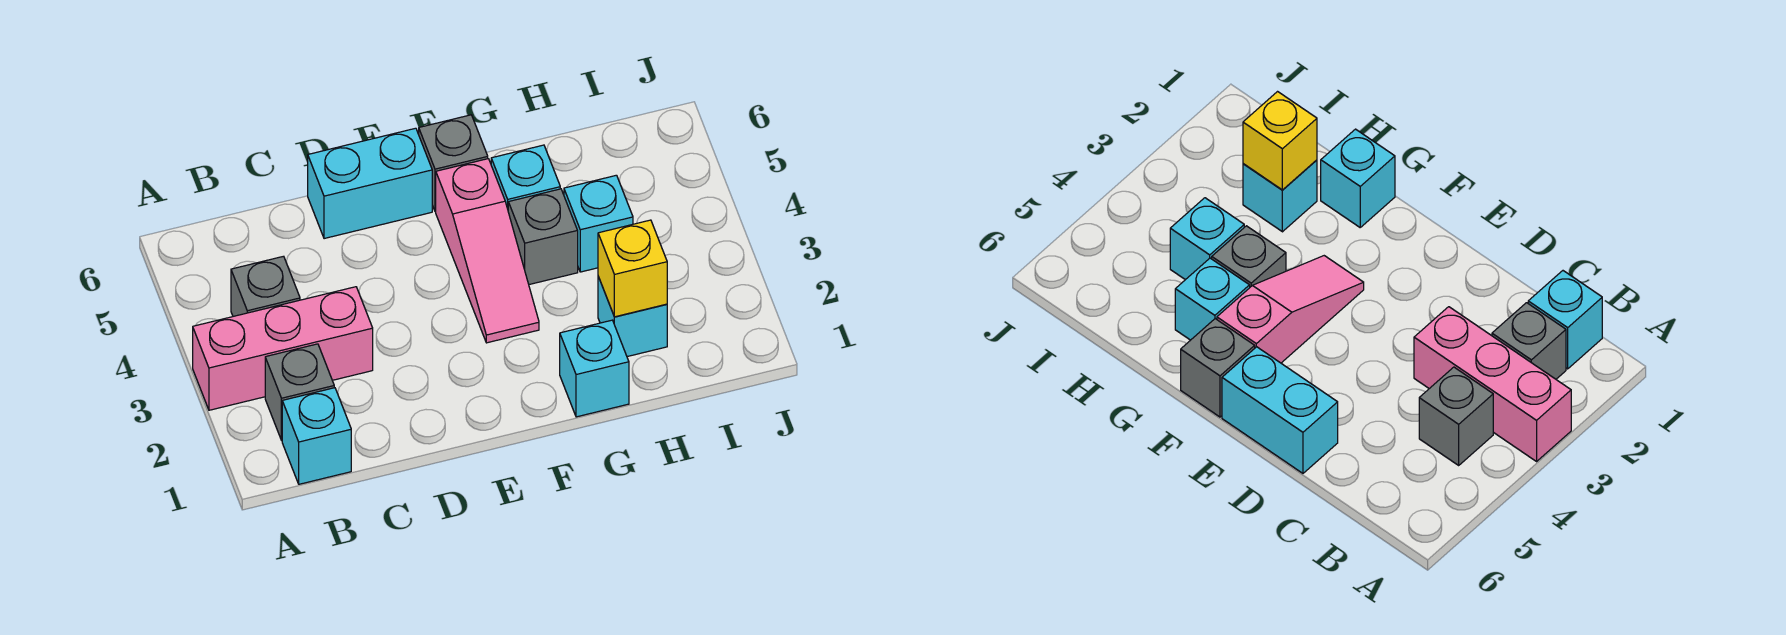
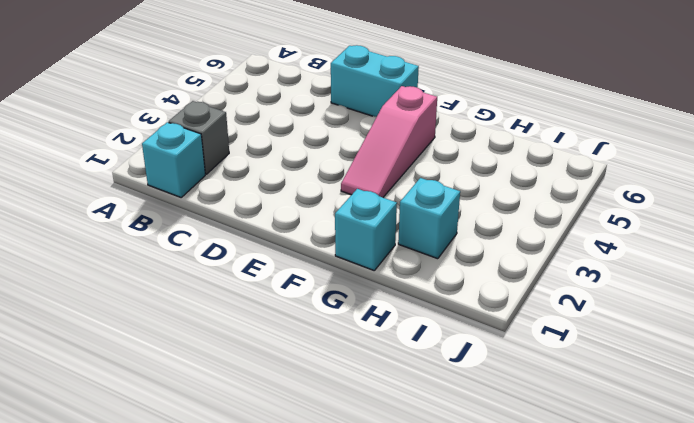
none -> pink brick A3:C3 level 1
none -> grey brick B4 level 1
none -> grey brick F6 level 1

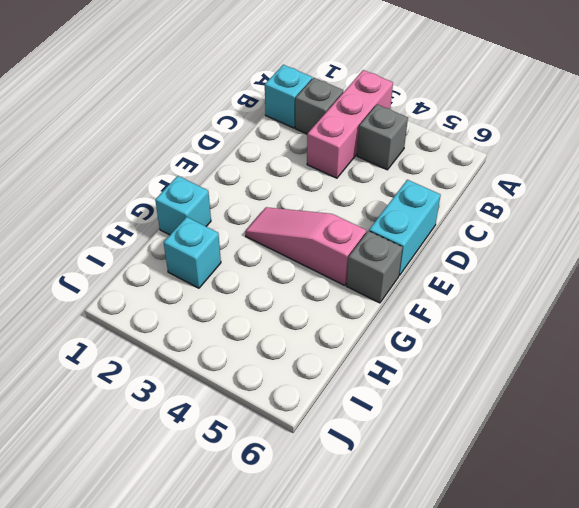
none -> grey brick G4 level 1
none -> cyan brick G5 level 1
none -> cyan brick H4 level 1

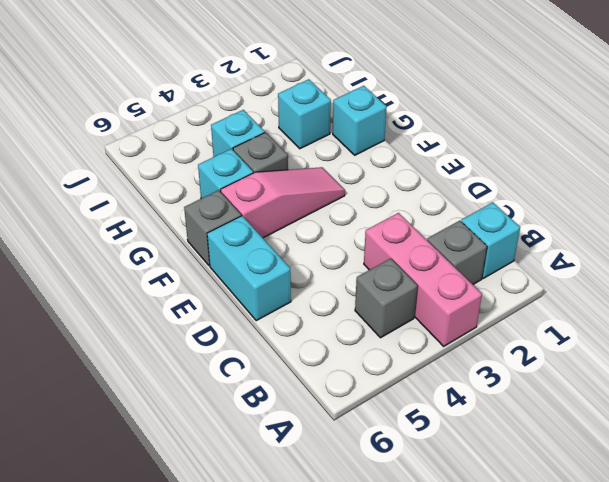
none -> yellow brick H2 level 2

